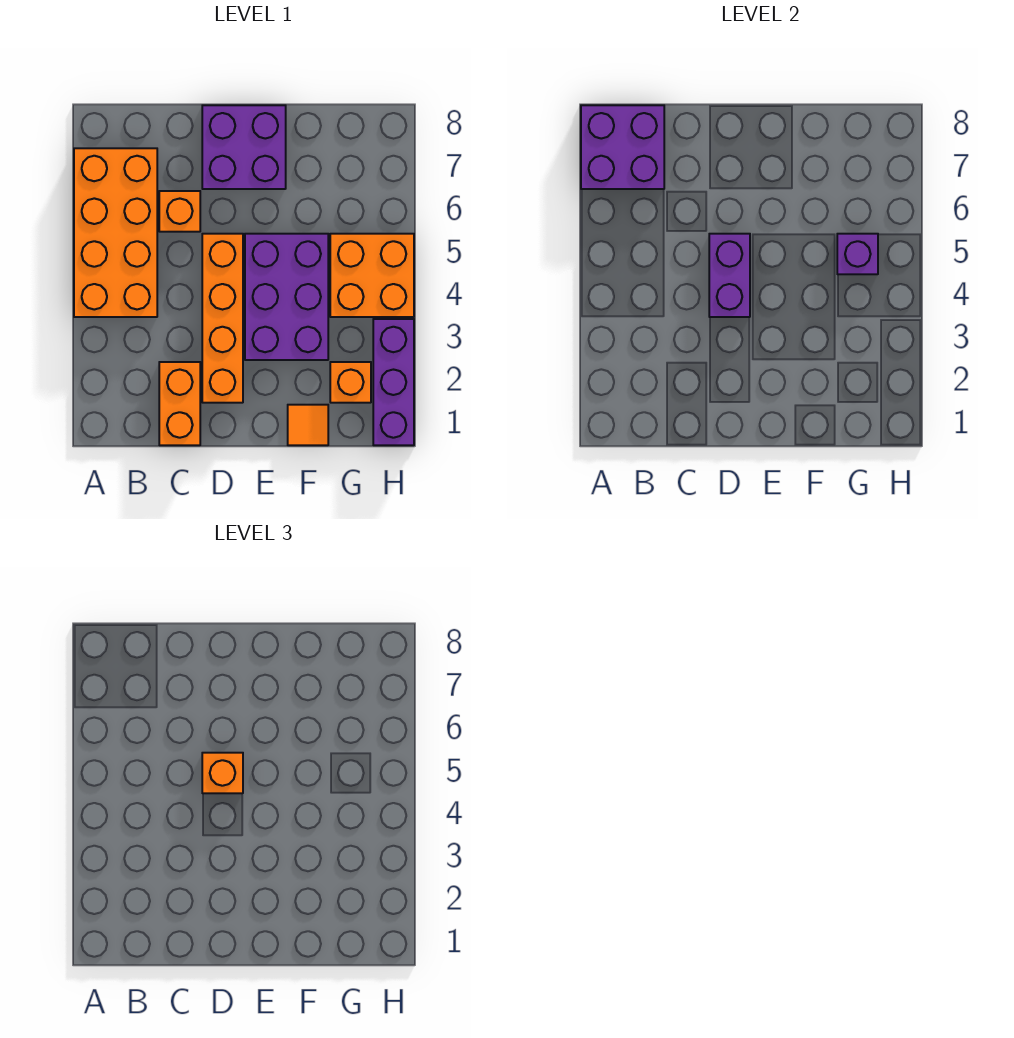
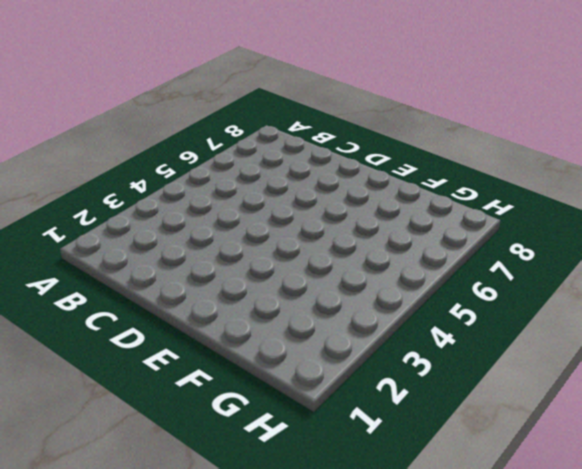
none -> orange brick A4:B7 level 1
none -> orange brick C1:C2 level 1
none -> orange brick C6 level 1

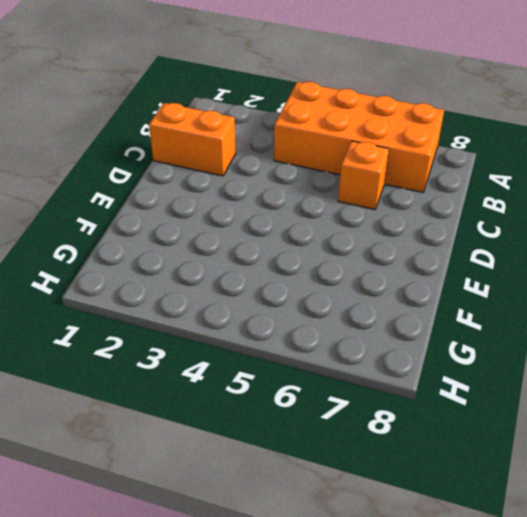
none -> orange brick D2:D5 level 1
none -> purple brick D7:E8 level 1
none -> purple brick E3:F5 level 1

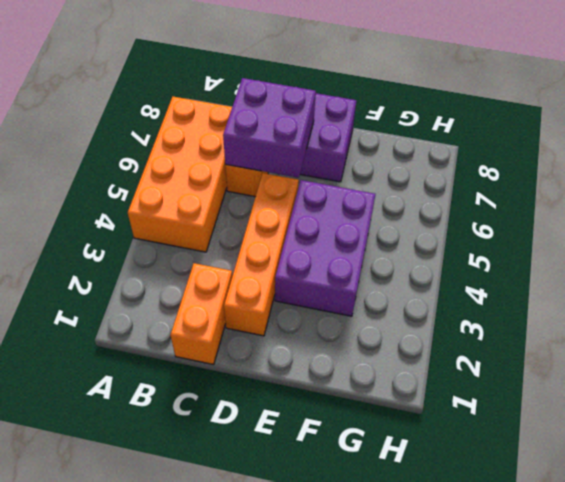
purple brick C6:D7 level 2 -> purple brick A7:B8 level 2
none -> orange tile F1 level 1
none -> orange brick G2 level 1
none -> orange brick G4:H5 level 1

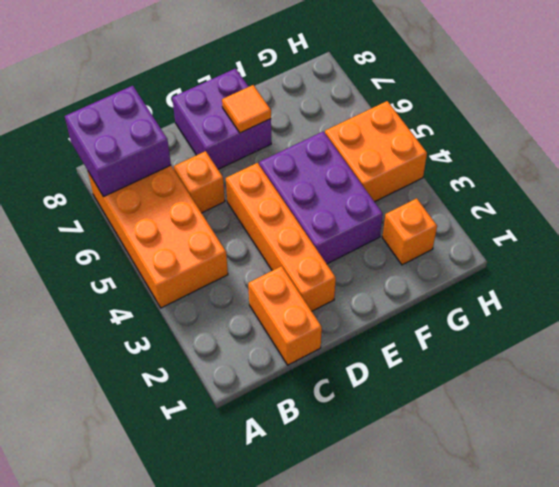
orange tile E7 level 2 -> orange tile F1 level 1
none -> purple brick H1:H3 level 1
none -> purple brick D4:D5 level 2
none -> purple brick G5 level 2

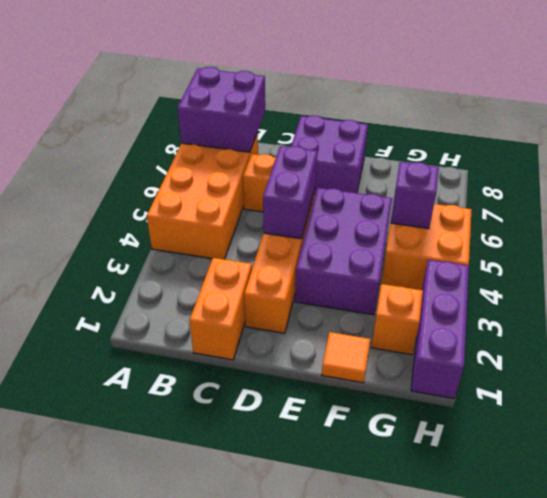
none -> orange brick D5 level 3

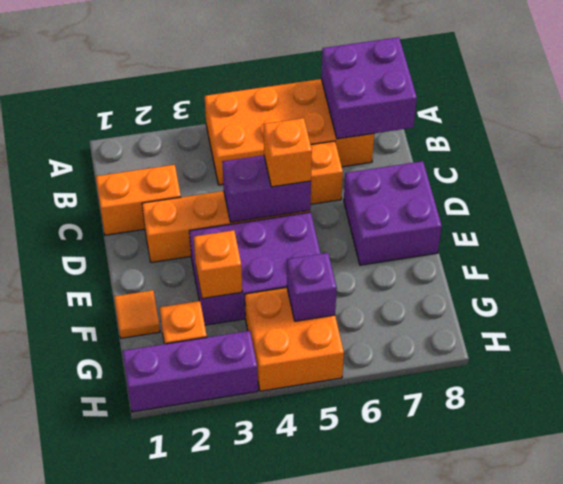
orange brick F3 level 2 -> none

